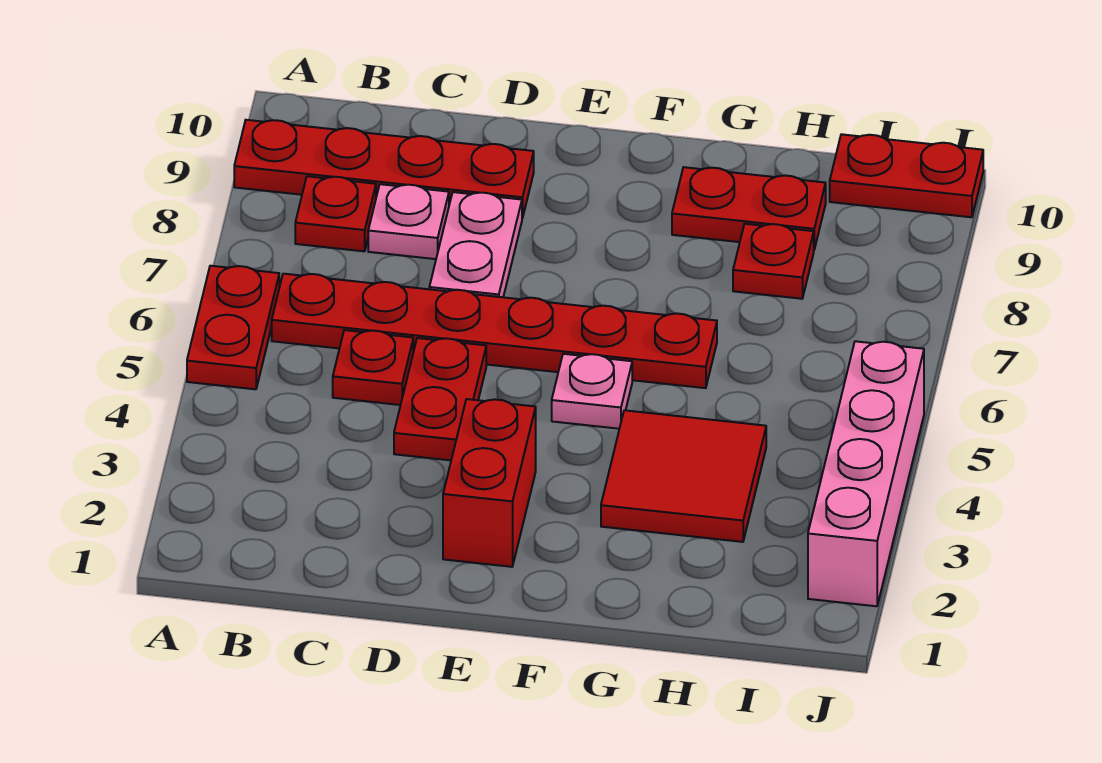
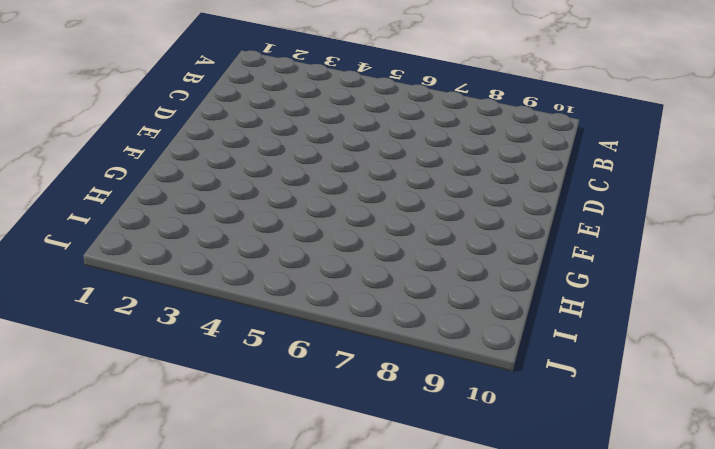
none -> red plate A5:A6 level 1
none -> red plate A9:D9 level 1
none -> red plate B6:G6 level 1

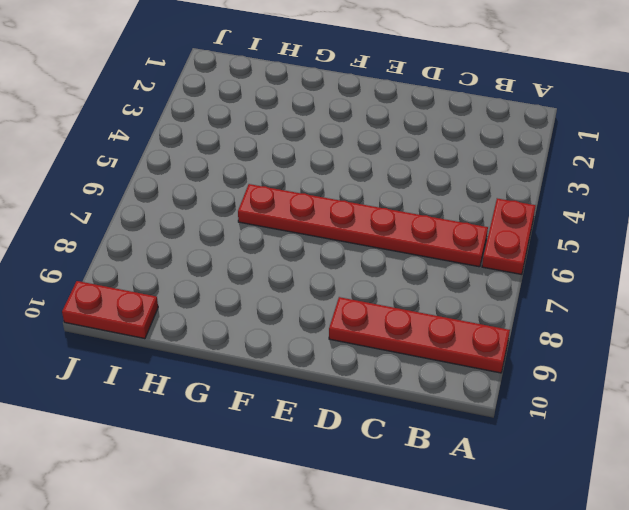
none -> red plate B8 level 1
none -> red plate C5 level 1
none -> pink plate C8 level 1

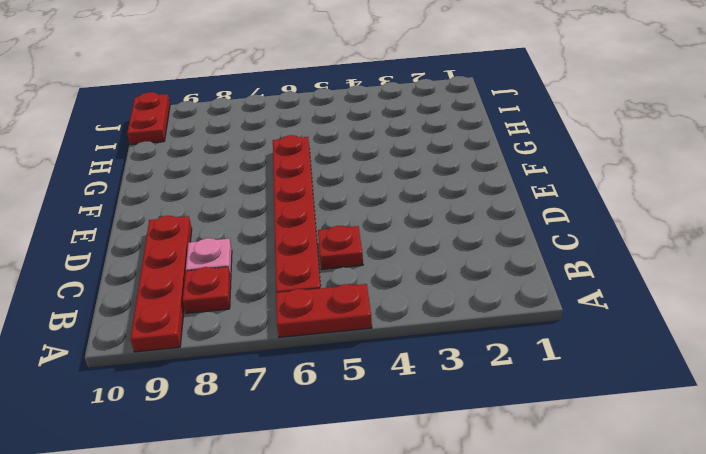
none -> red plate D4:D5 level 1
none -> pink plate D7:D8 level 1
none -> red brick E2:E3 level 1

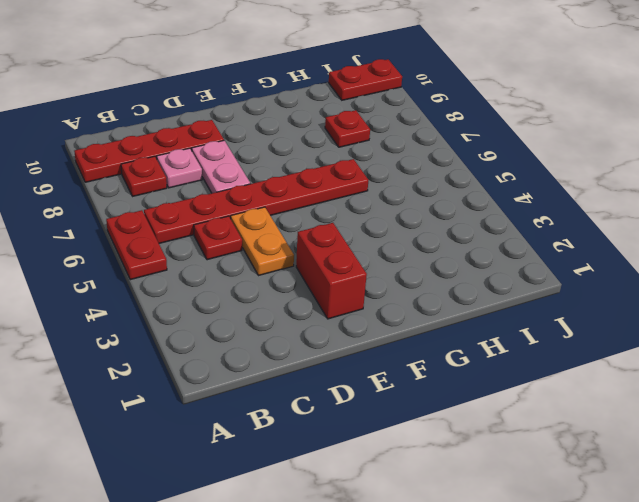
orange plate D4:D5 level 1 -> red plate D4:D5 level 1
none -> pink plate F5 level 1
none -> red tile G3:H4 level 1
none -> red plate G9:H9 level 1

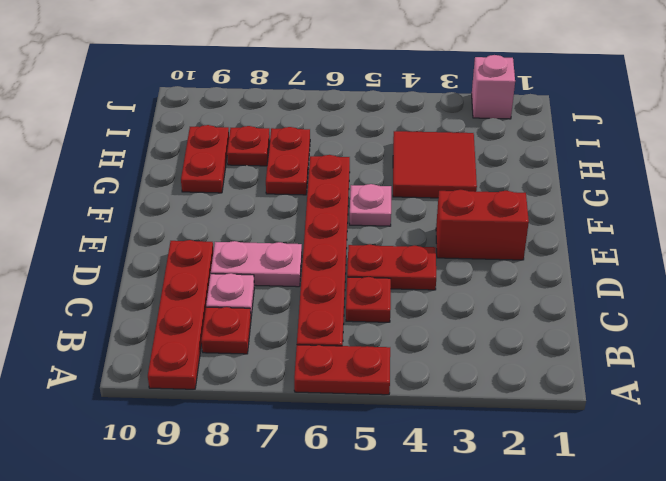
red plate G7:H7 level 1 -> red plate I10:J10 level 1
pink brick J2 level 1 -> pink brick J2:J5 level 1

